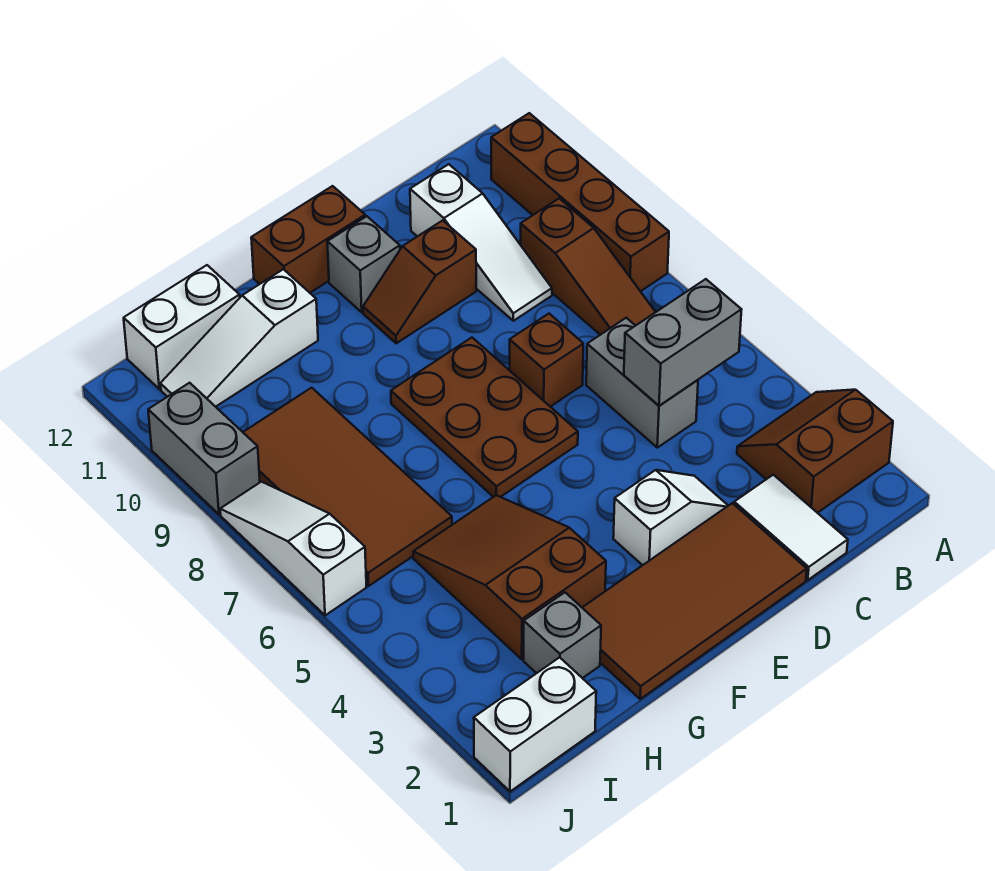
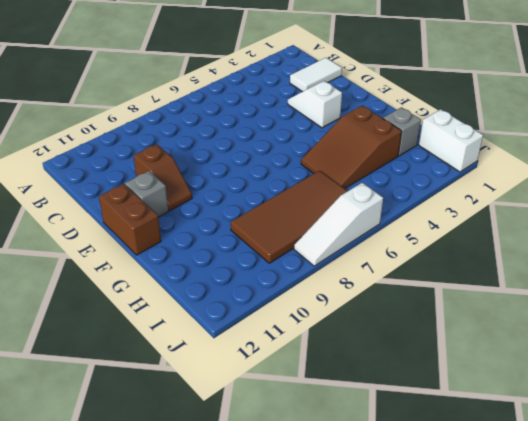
none -> brown slope A2:B3 level 1 top 2
none -> brown brick A8:A11 level 1
none -> brown slope B7:B9 level 1 top 9

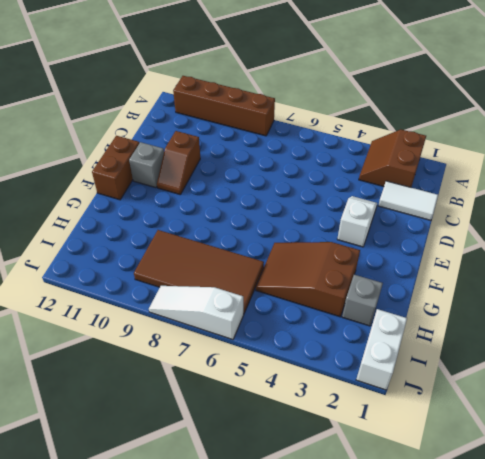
none -> brown slope B7:B9 level 1 top 9
none -> grey brick C5:C6 level 1
none -> white slope C9:C11 level 1 top 11

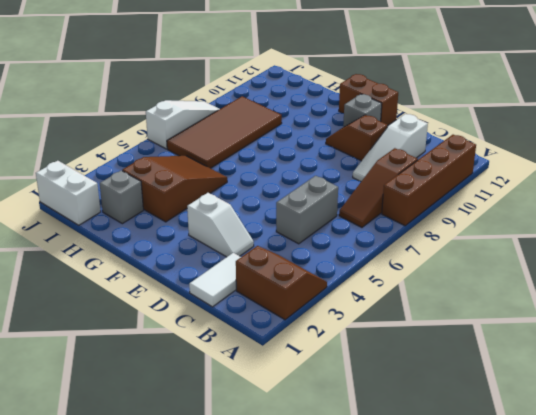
none -> brown tile D1:G2 level 1
none -> brown brick D7 level 1
none -> brown plate E6:F8 level 1

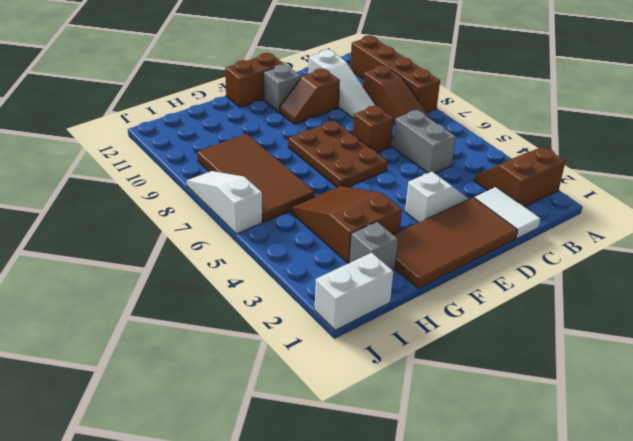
none -> white slope G11:I11 level 1 top G
none -> white brick H12:I12 level 1
none -> grey brick J9:J10 level 1

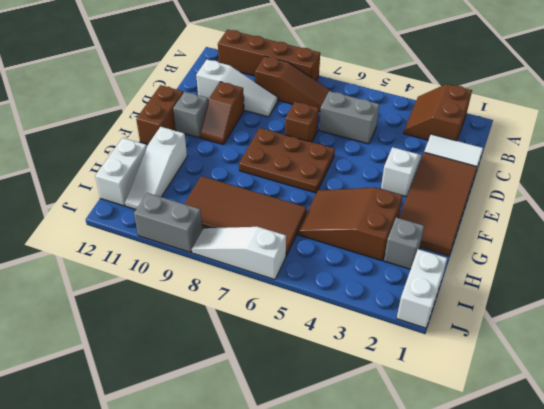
none -> grey brick B5:C5 level 2

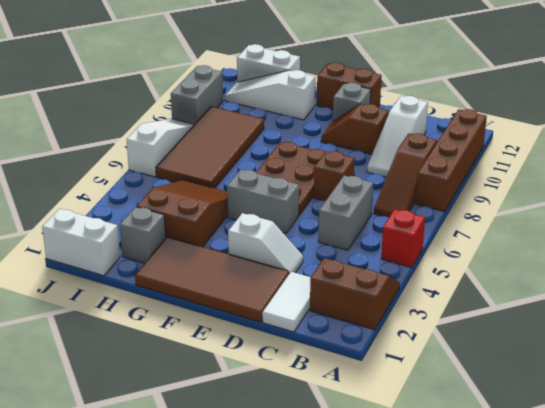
red brick A5 level 1 -> none
grey brick E5:F5 level 1 -> grey brick B5:C5 level 2

